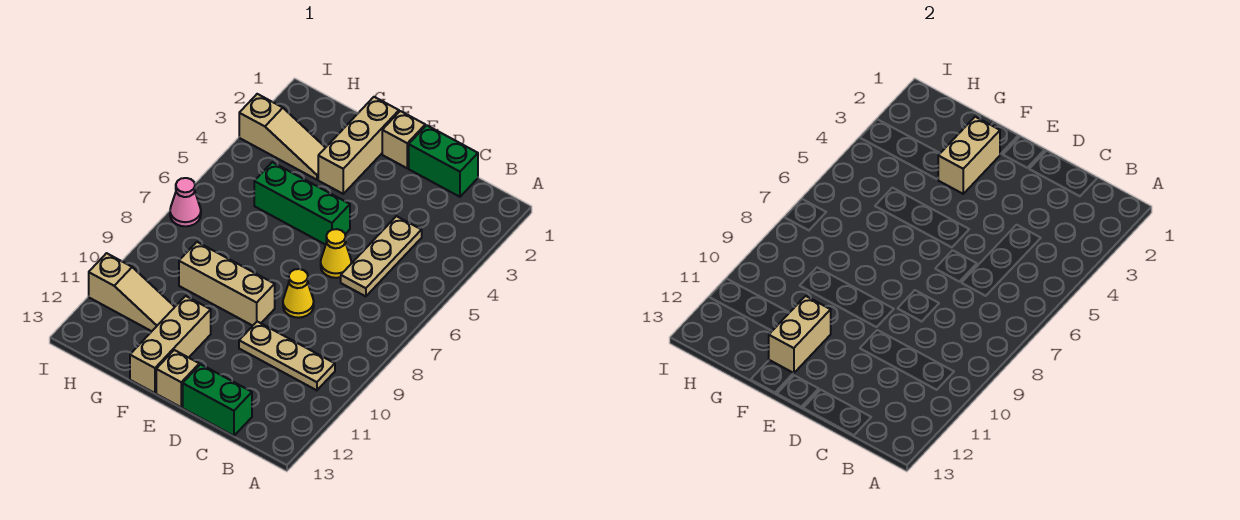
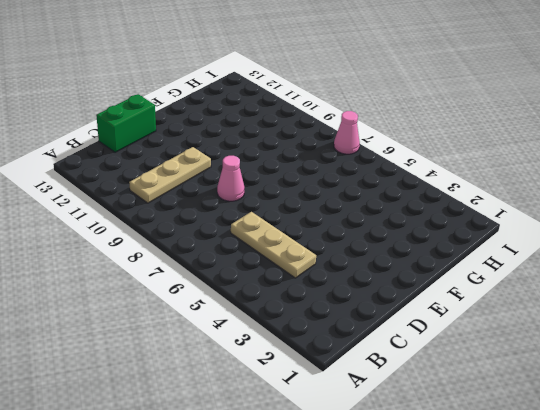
pink cone D8 level 1 -> yellow cone D8 level 1
none -> green brick C1:D1 level 1
none -> yellow cone D6 level 1
none -> tan brick E1 level 1

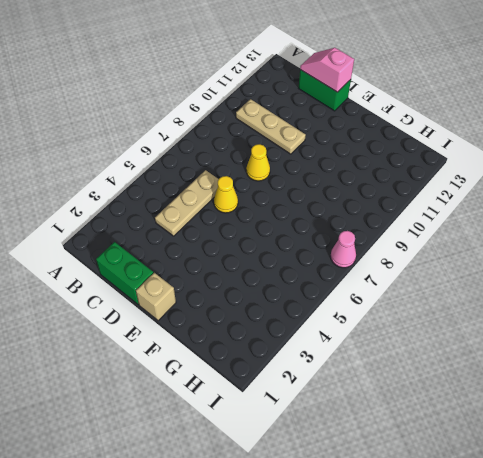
pink slope C13:D13 level 2 top D -> none
none -> green brick E5:G5 level 1
none -> tan brick E9:G9 level 1
none -> tan brick E13 level 1

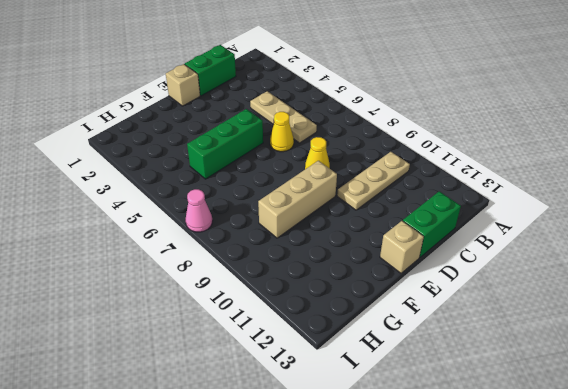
none -> tan brick F1:F3 level 1
none -> tan brick F11:F13 level 1
none -> tan slope G3:I3 level 1 top I

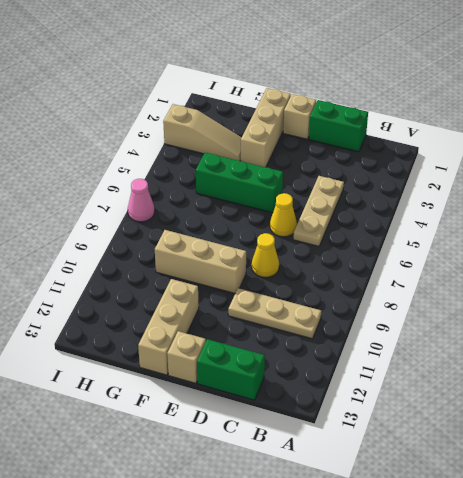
none -> tan slope G11:I11 level 1 top I
none -> tan brick F2:F3 level 2
none -> tan brick F11:F12 level 2

